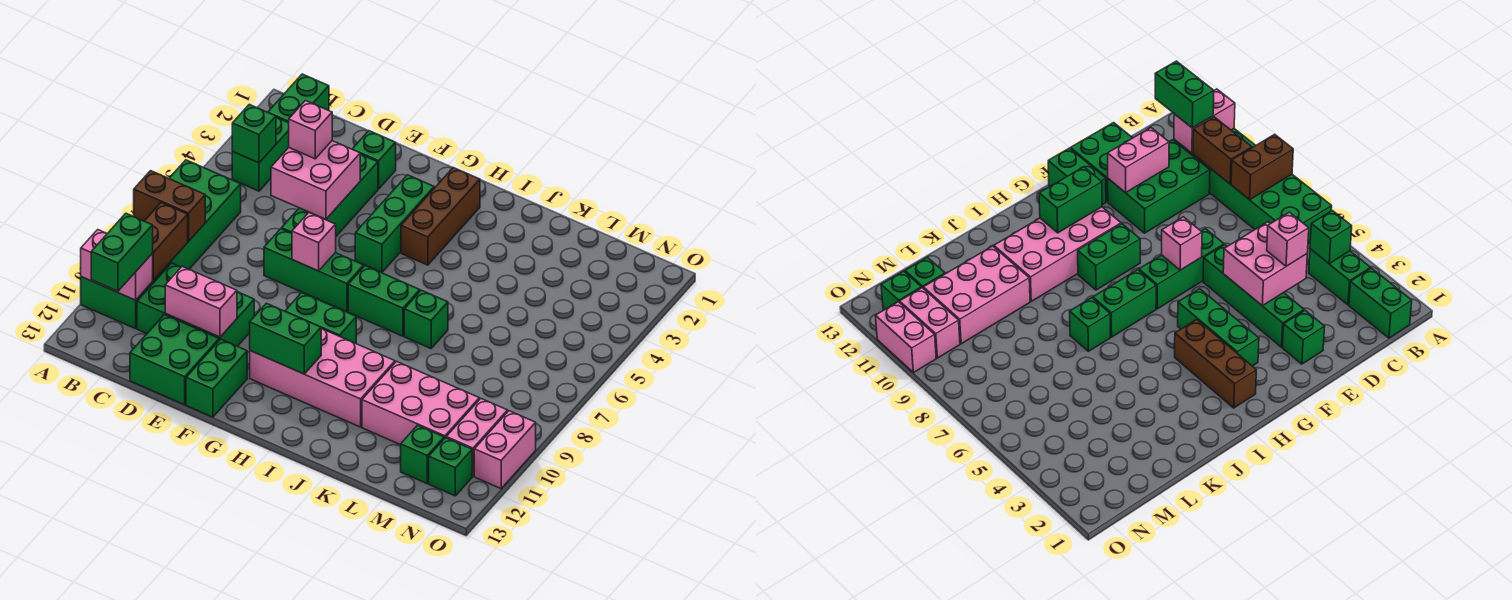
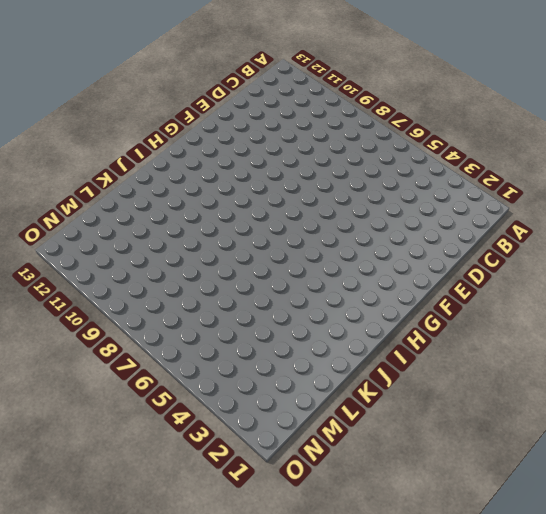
none -> green brick A6:B11 level 1
none -> green brick B1:B2 level 1
none -> green brick B3:B4 level 1
none -> green brick C10:E11 level 1

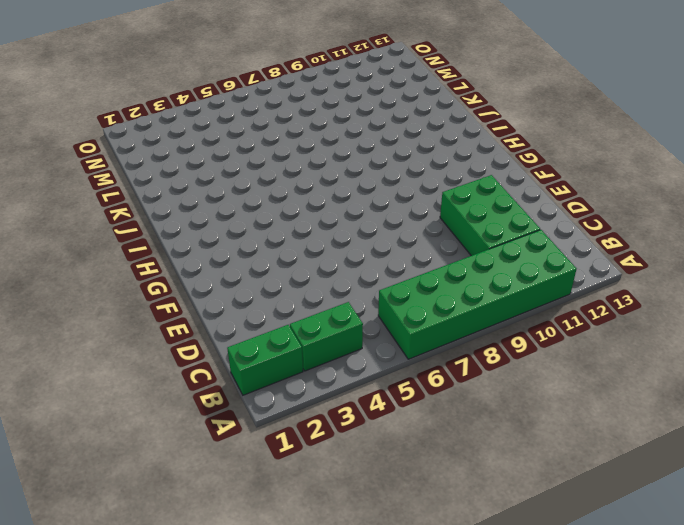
none -> green brick D12:E13 level 1
none -> green brick E2 level 1
none -> green brick E3:E6 level 1
none -> green brick E7:G7 level 1

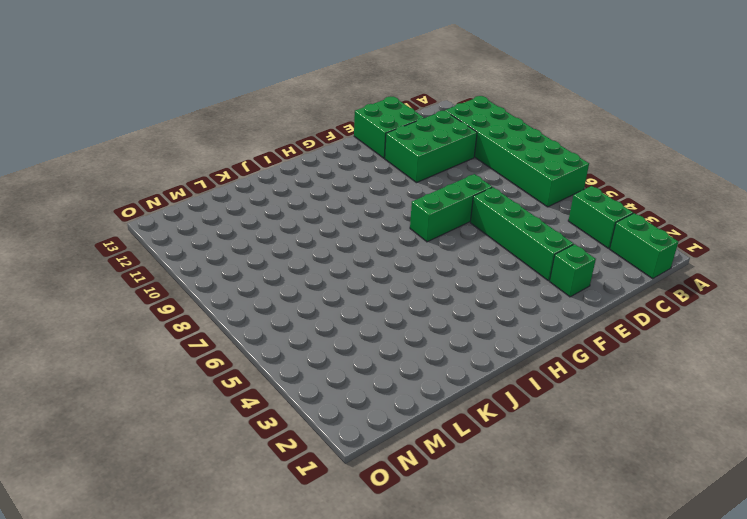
none -> green brick F12:F13 level 1
none -> green brick G3:G5 level 1
none -> green brick G9:H9 level 1
none -> pink brick G10:J11 level 1

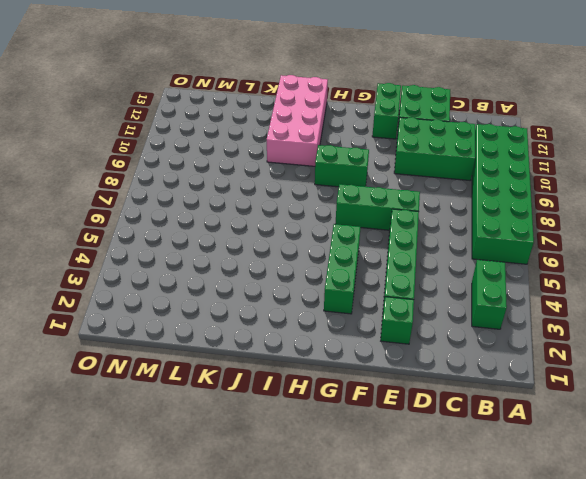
pink brick I10:J13 level 1 -> pink brick G10:J11 level 1
none -> green brick B1:B2 level 1
none -> brown brick H2:H4 level 1
none -> green brick H7:I7 level 1
none -> green brick J7 level 1

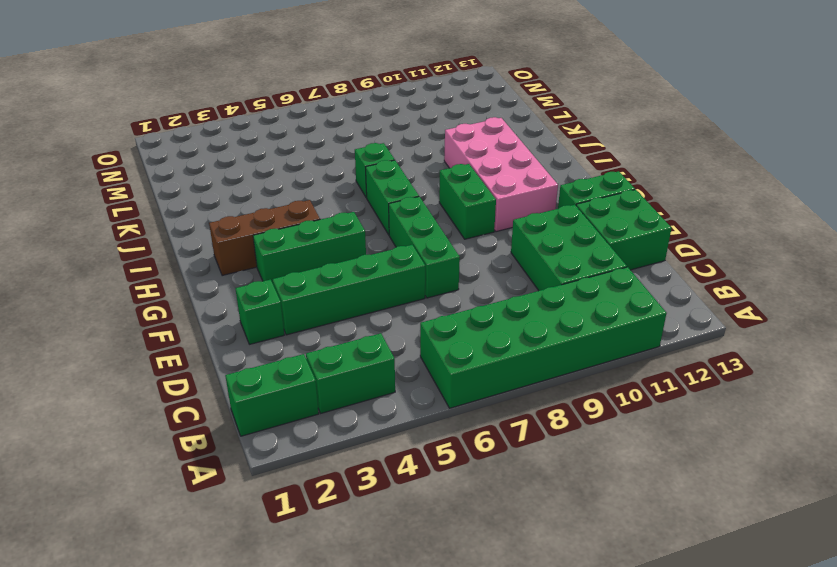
none -> pink brick K10:M11 level 1
none -> green brick M12 level 1
none -> pink brick N10:N11 level 1
none -> green brick N12 level 1

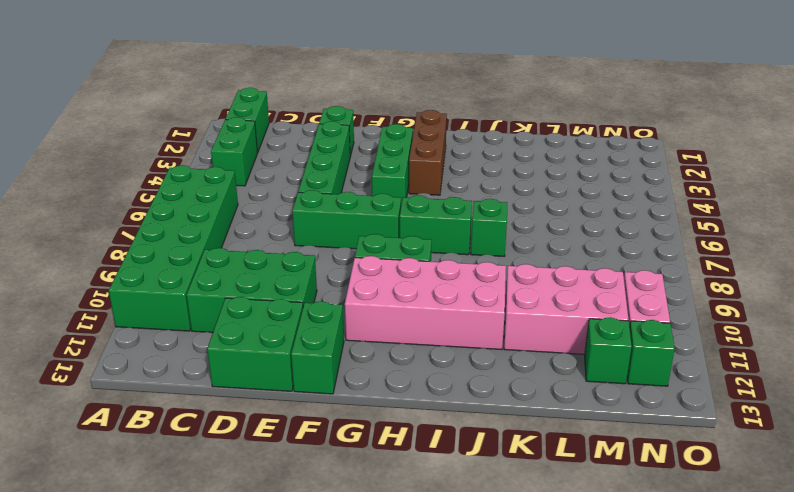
none -> pink brick O10:O11 level 1
none -> brown brick A8:B8 level 2
none -> pink brick A11:B11 level 2
none -> green brick B4 level 2

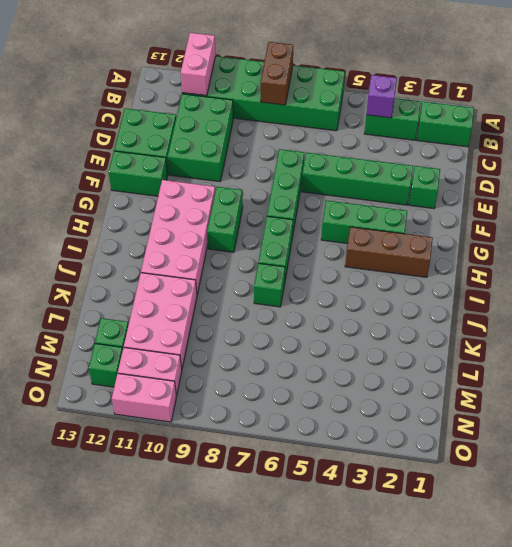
purple brick B4 level 2 -> green brick B4 level 2
none -> brown brick B9:B10 level 2
none -> pink brick D4:E5 level 2
none -> pink brick D11:E11 level 2
none -> pink brick F7 level 2

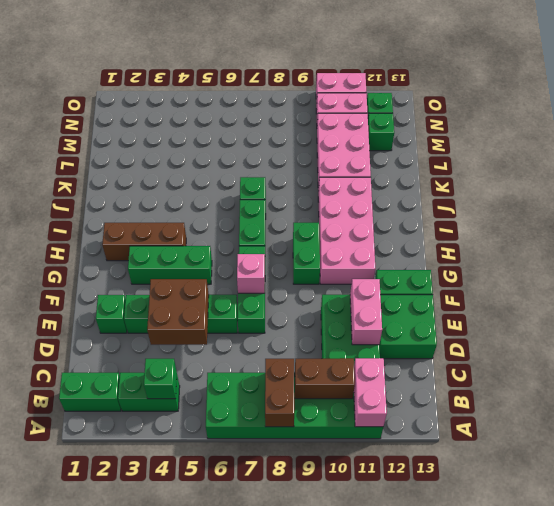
brown brick D4:E5 level 2 -> pink brick D4:E5 level 2
none -> green brick G11:H11 level 2
none -> green brick B11:B12 level 3
none -> pink brick D4 level 3

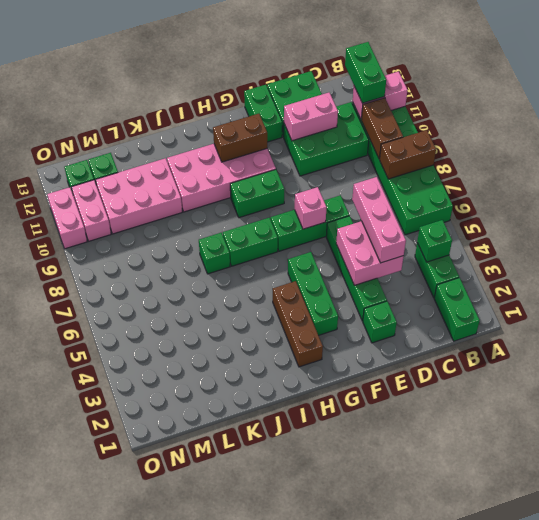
pink brick D4:D6 level 3 -> pink brick D4 level 3
brown brick G11:H11 level 2 -> green brick G11:H11 level 2

